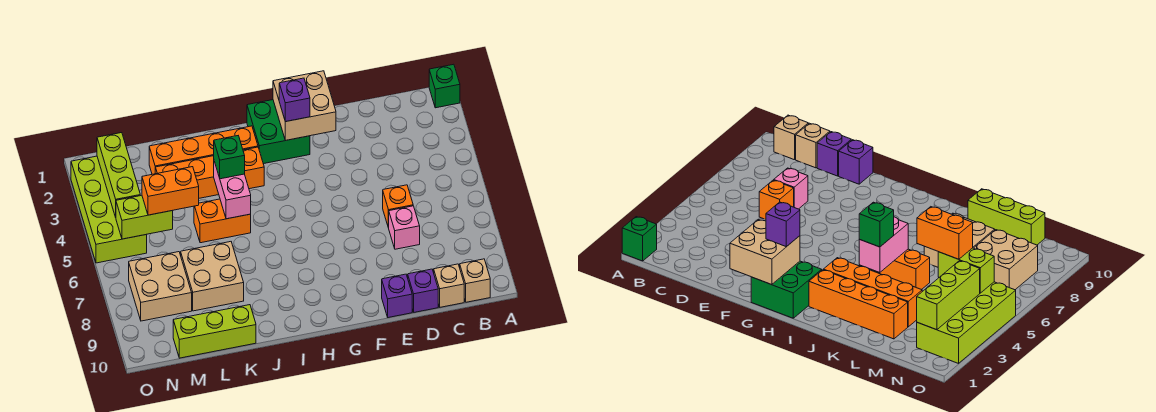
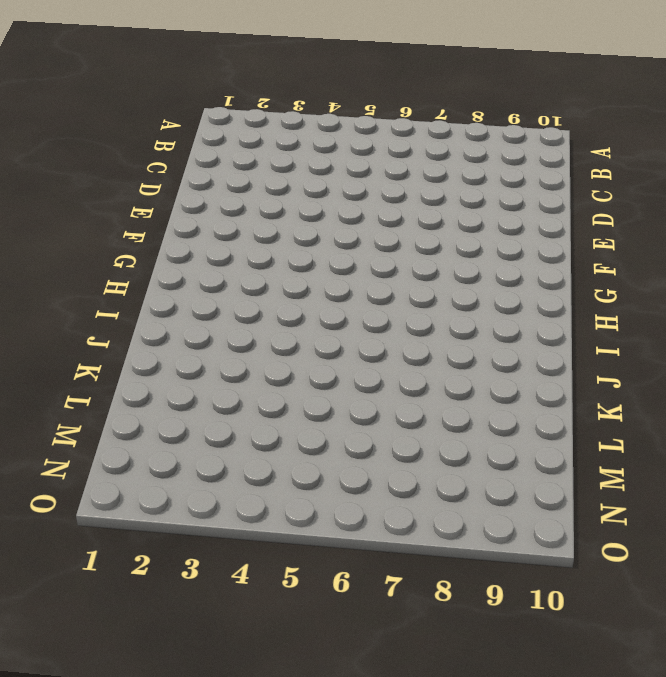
none -> green brick A1 level 1
none -> tan brick B10 level 1
none -> tan brick C10 level 1

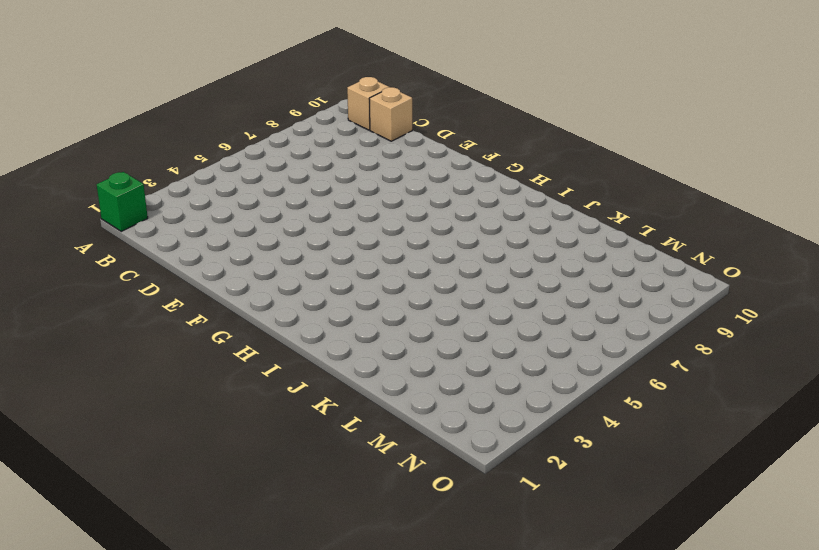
none -> orange brick D6 level 1
none -> pink brick D7 level 1
none -> purple brick D10 level 1

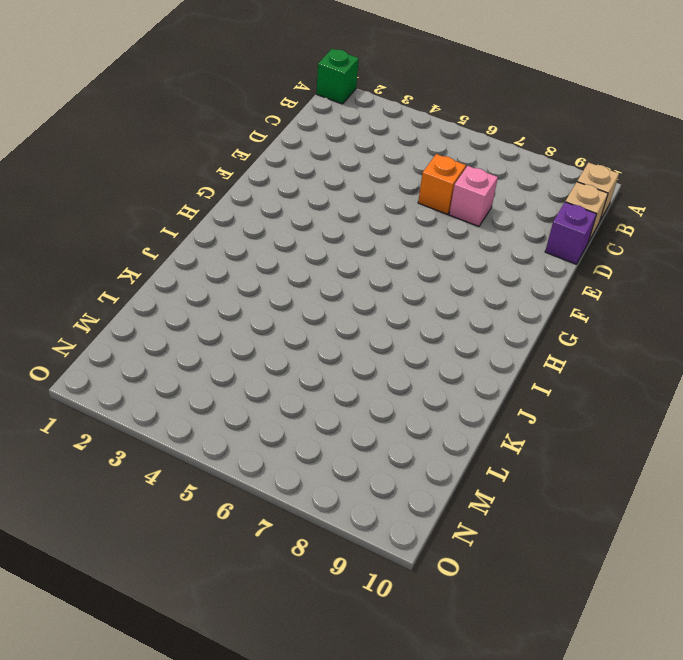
none -> purple brick E10 level 1
none -> green brick G1:H2 level 1
none -> orange brick I2:L2 level 1

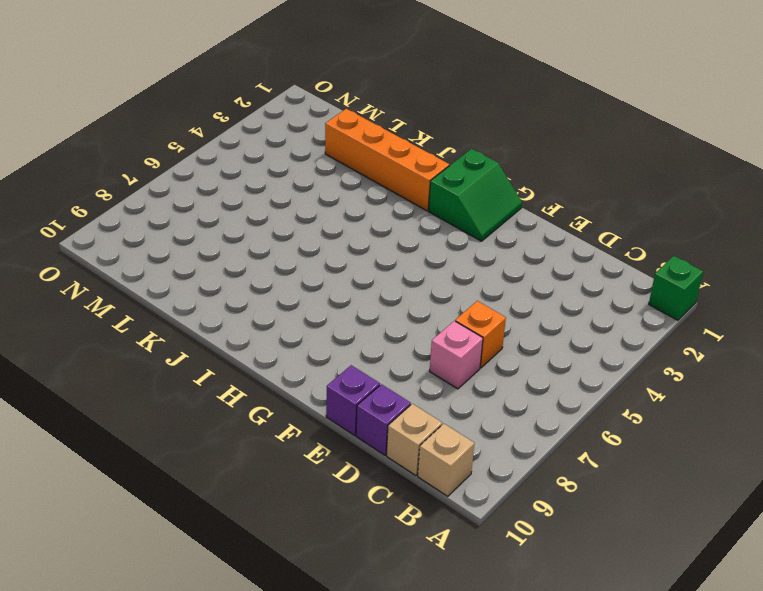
green slope G1:H2 level 1 top H -> green brick G1:H2 level 1
none -> orange brick I3:L3 level 1
none -> orange brick J5:K5 level 1
none -> tan brick K7:L8 level 1

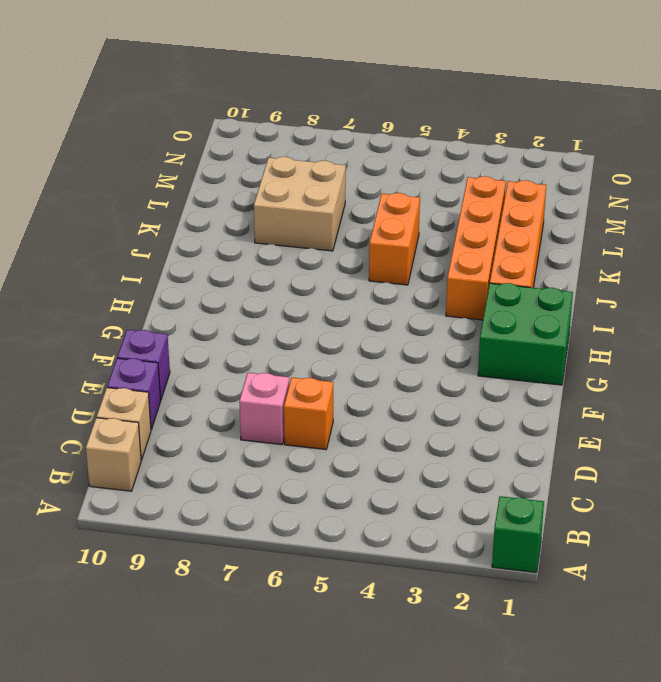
none -> lime brick K10:M10 level 1
none -> tan brick M7:N8 level 1
none -> lime brick N2:O5 level 1

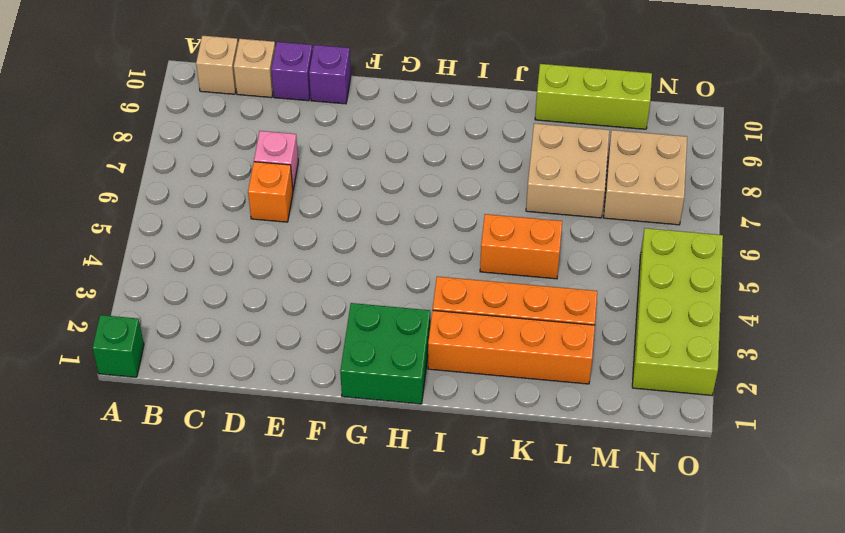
none -> tan brick F1:G2 level 2
none -> pink brick J4:J5 level 2
none -> lime brick M5:N5 level 2

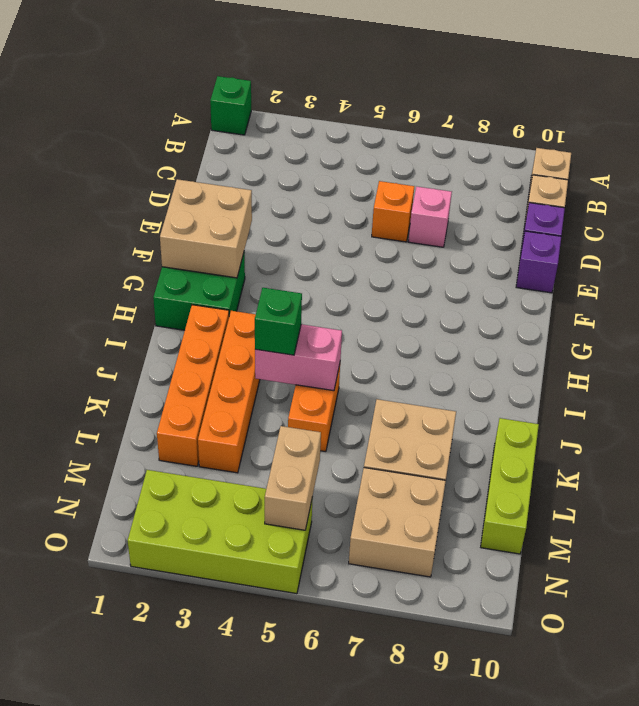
tan brick M5:N5 level 2 -> lime brick M5:N5 level 2
none -> lime brick N2:N4 level 2
none -> purple brick G2 level 3
none -> orange brick L5:M5 level 3

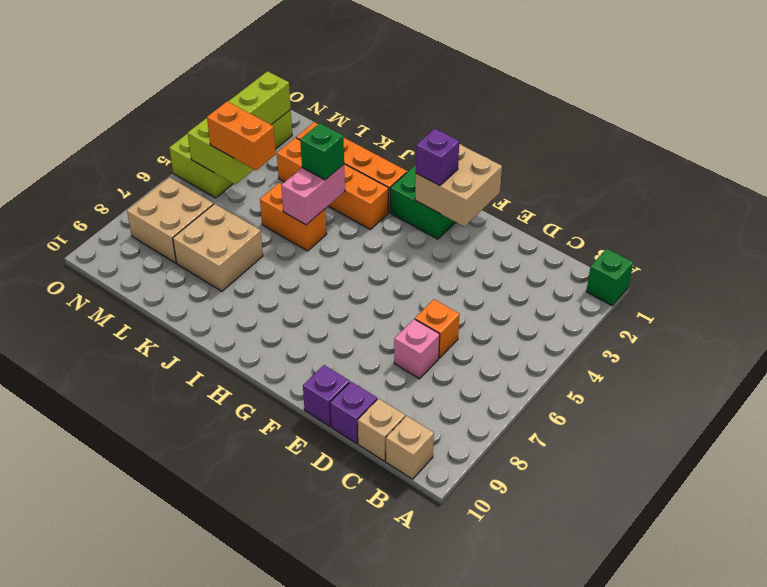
none -> lime brick K10:M10 level 1

